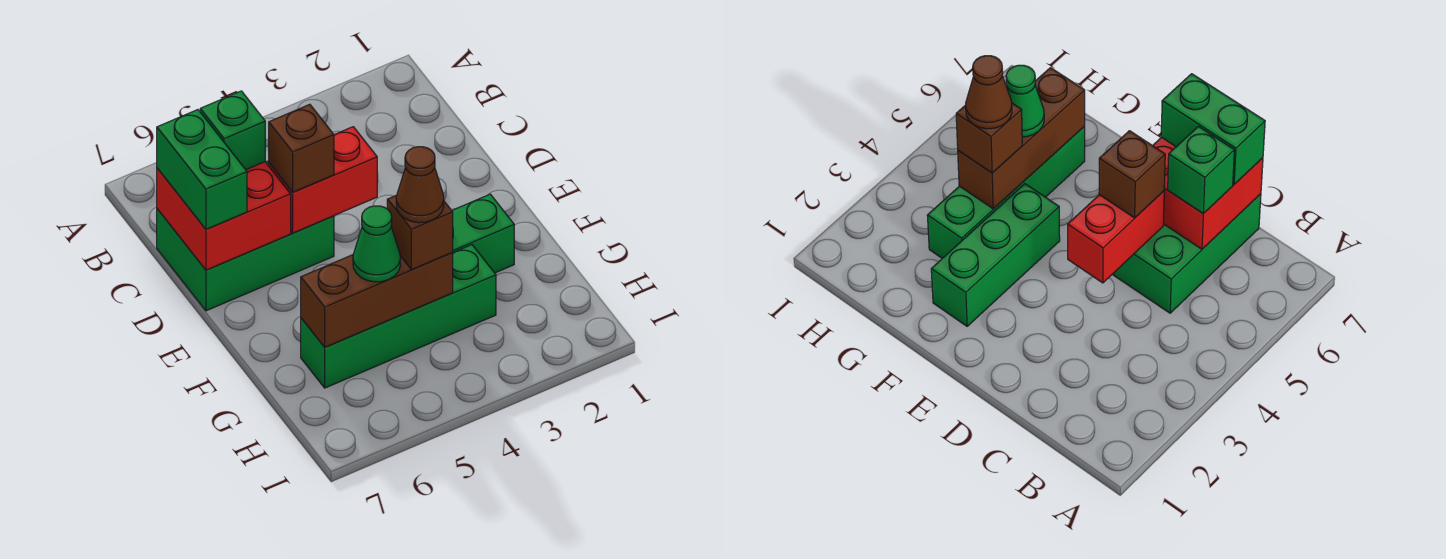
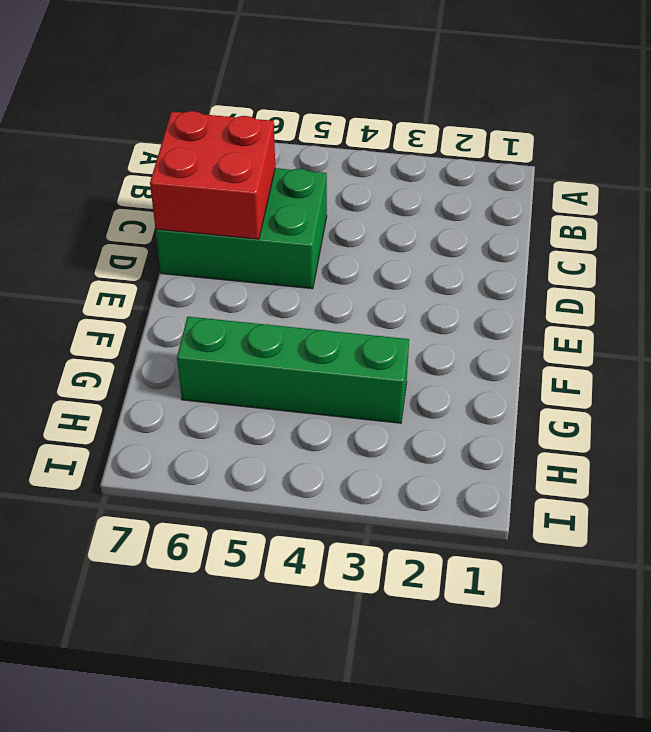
none -> green brick F2:F4 level 1
none -> red brick D4:D5 level 2
none -> brown brick G4:G6 level 2

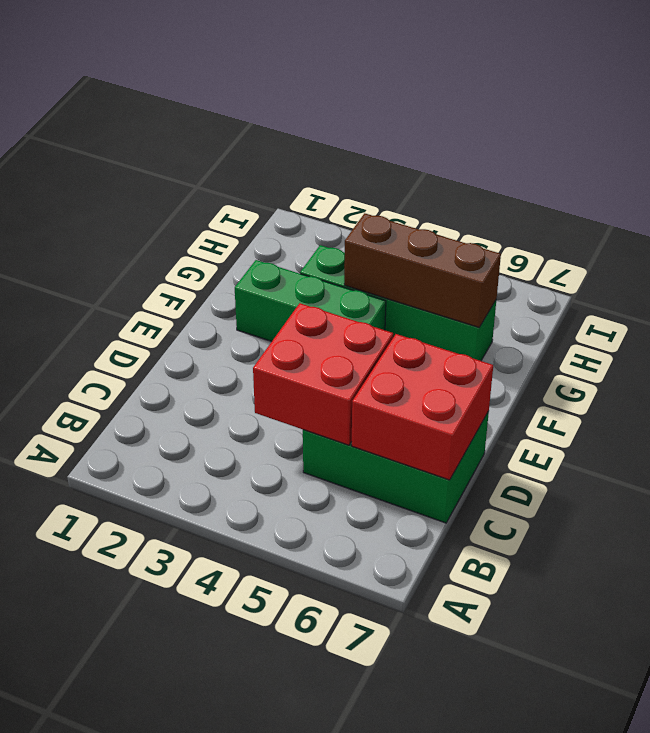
red brick C4:D5 level 2 -> red brick D4:D5 level 2
none -> green brick C6 level 3
none -> green brick C7:D7 level 3
none -> brown brick D5 level 3

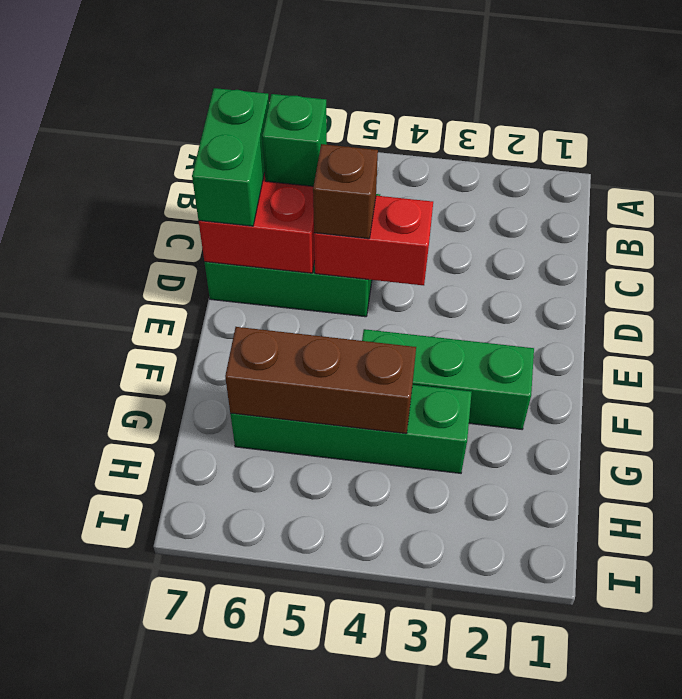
none -> brown brick G4 level 3
none -> green cone G5 level 3
none -> brown cone G4 level 4

